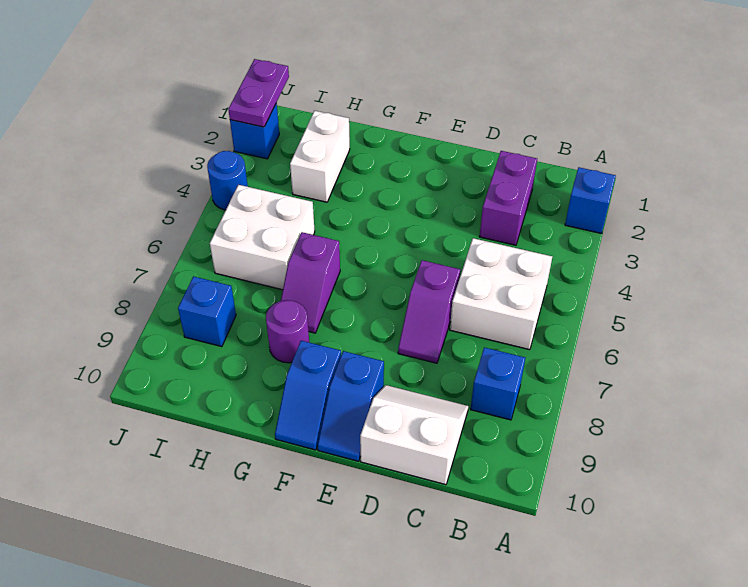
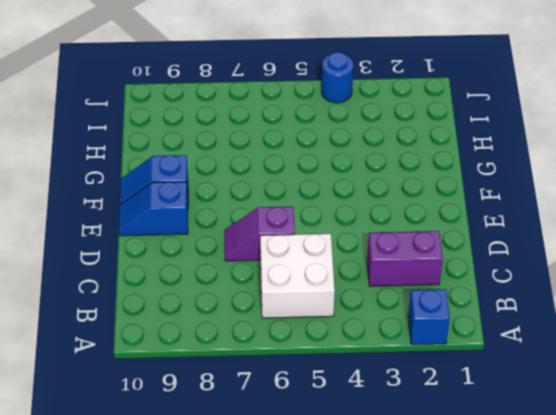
none -> blue brick B8 level 1
none -> white slope C9:D10 level 1 top 10
none -> purple slope G6:G7 level 1 top 6

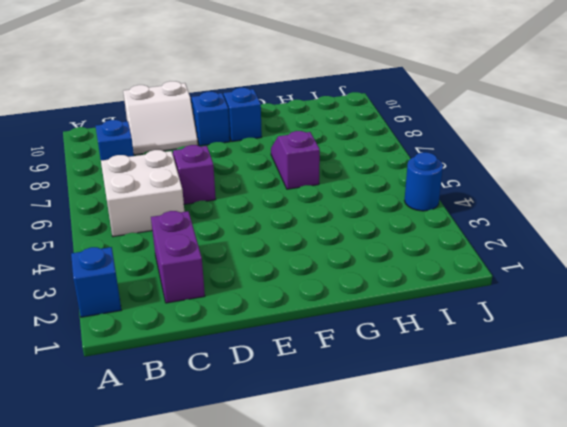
none -> purple round brick G8 level 1
none -> white brick H2:H3 level 1
none -> white brick H5:I6 level 1

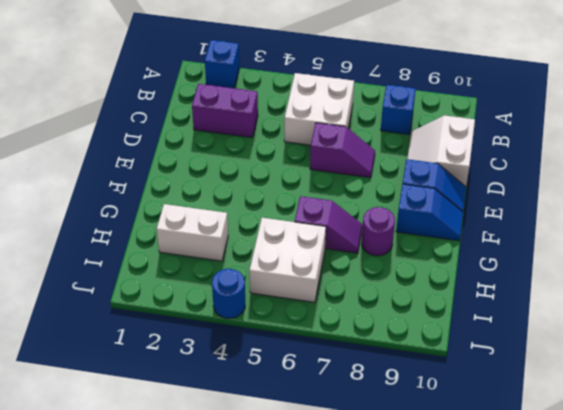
none -> blue brick I8 level 1
none -> blue brick J2 level 1
none -> purple plate J1:J2 level 2

